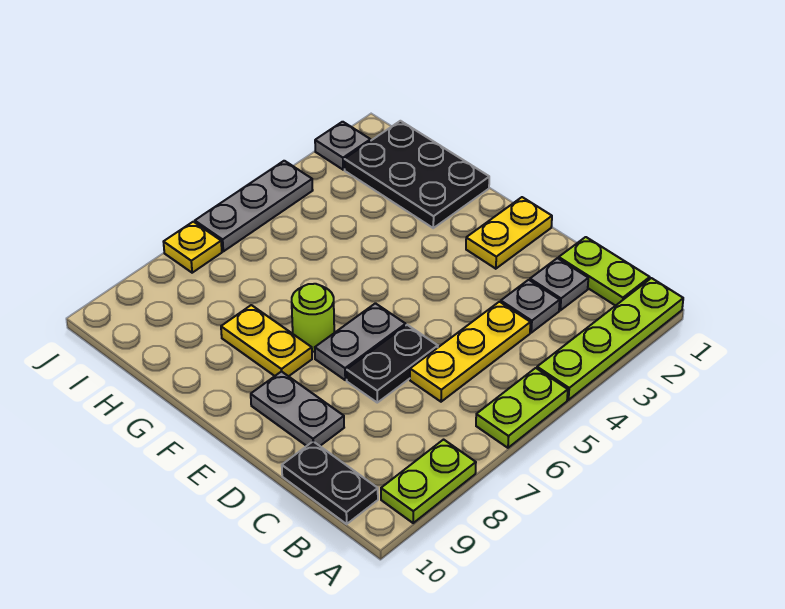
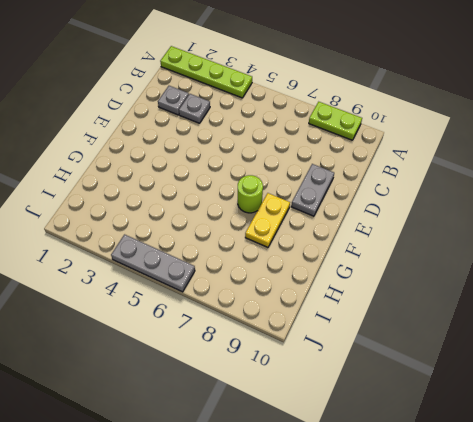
none -> lime plate A5:A6 level 1
none -> lime plate B1:C1 level 1
none -> black plate B10:C10 level 1

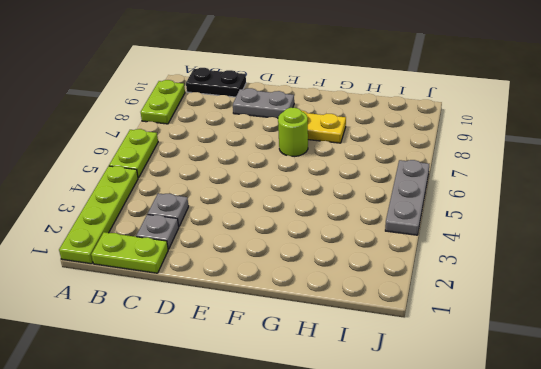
none -> yellow plate C4:C6 level 1
none -> black plate D6:D7 level 1
none -> yellow plate E1:E2 level 1

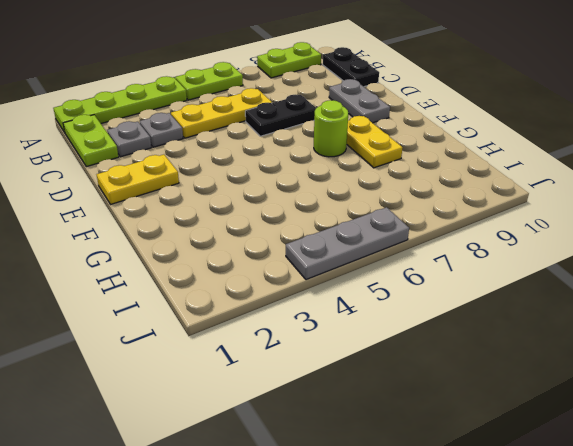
none -> grey plate E6:E7 level 1
none -> black plate G1:I2 level 1
none -> grey plate J2 level 1

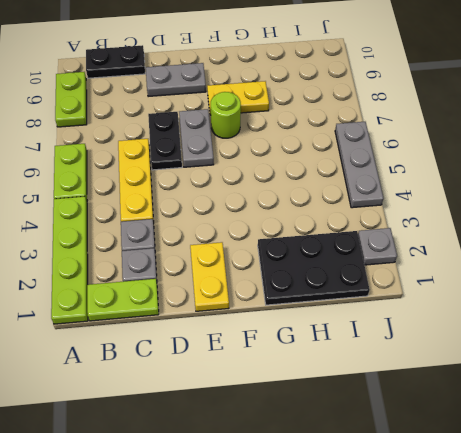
none -> yellow plate J7 level 1

